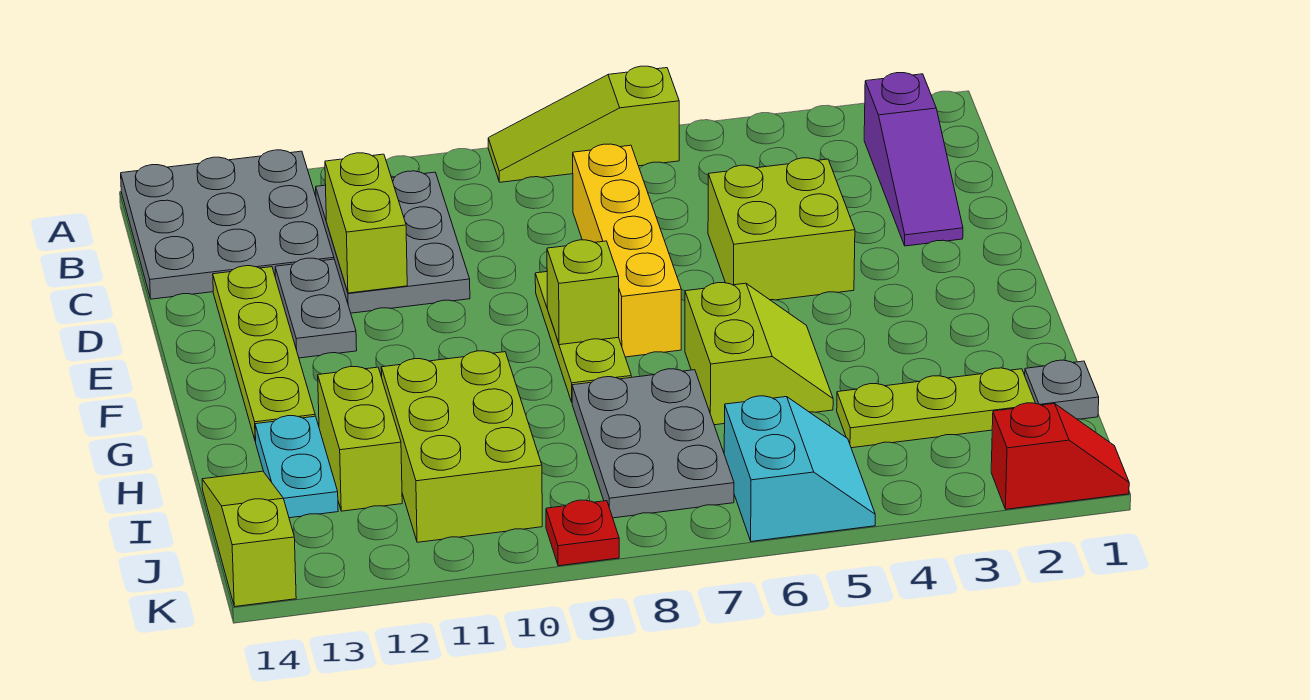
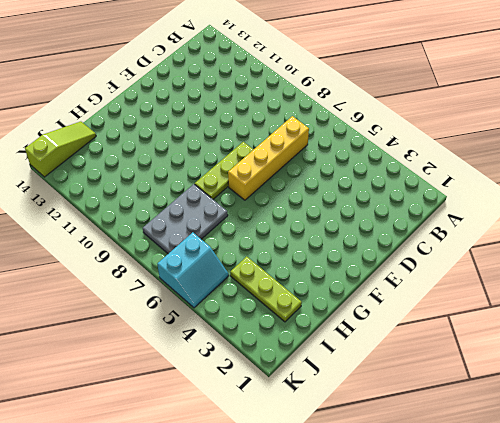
none -> lime slope A6:A8 level 1 top 6
none -> grey plate A12:C14 level 1
none -> purple slope B2:D2 level 1 top B

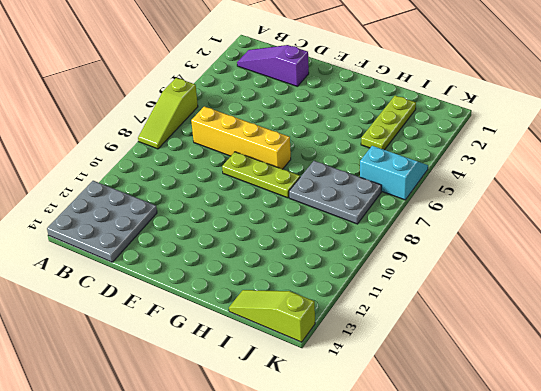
purple slope B2:D2 level 1 top D -> purple slope B2:D2 level 1 top B
none -> grey plate B10:D11 level 1
none -> lime brick D4:E5 level 1
none -> grey plate D12:E12 level 1

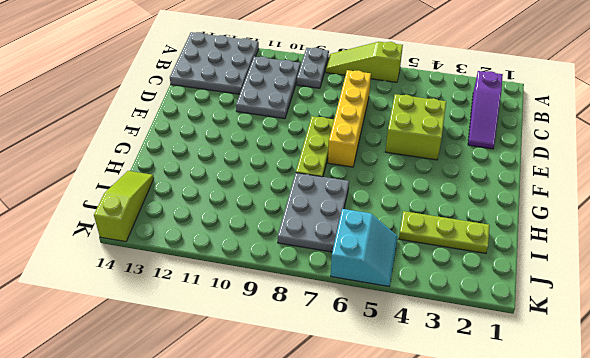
grey plate A9:B9 level 1 -> grey plate D12:E12 level 1
none -> lime plate D13:G13 level 1
none -> lime slope G5:H6 level 1 top 6
none -> lime brick H10:J11 level 1

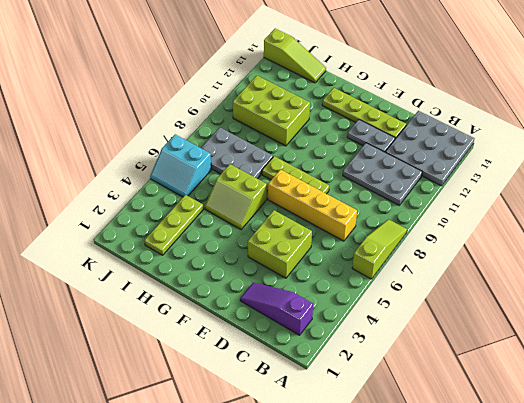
none -> lime brick H12:I12 level 1
none -> cyan plate H13:I13 level 1
none -> grey plate I1 level 1

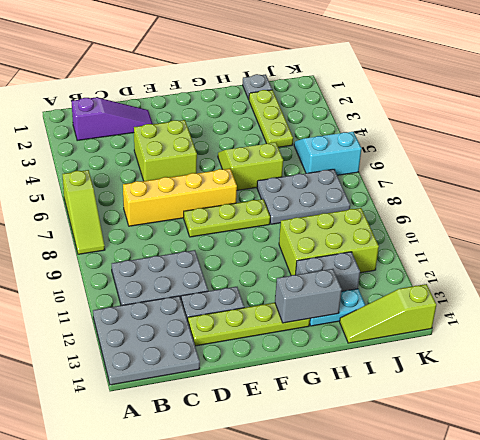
grey brick G13:H13 level 2 -> none
grey brick H12:I12 level 1 -> lime brick H12:I12 level 1
none -> red slope K1:K2 level 1 top 2
none -> red plate K9 level 1
none -> lime brick C11:D11 level 2

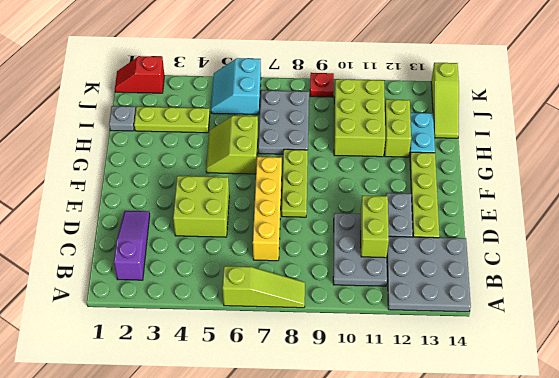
none -> lime brick F8 level 2

